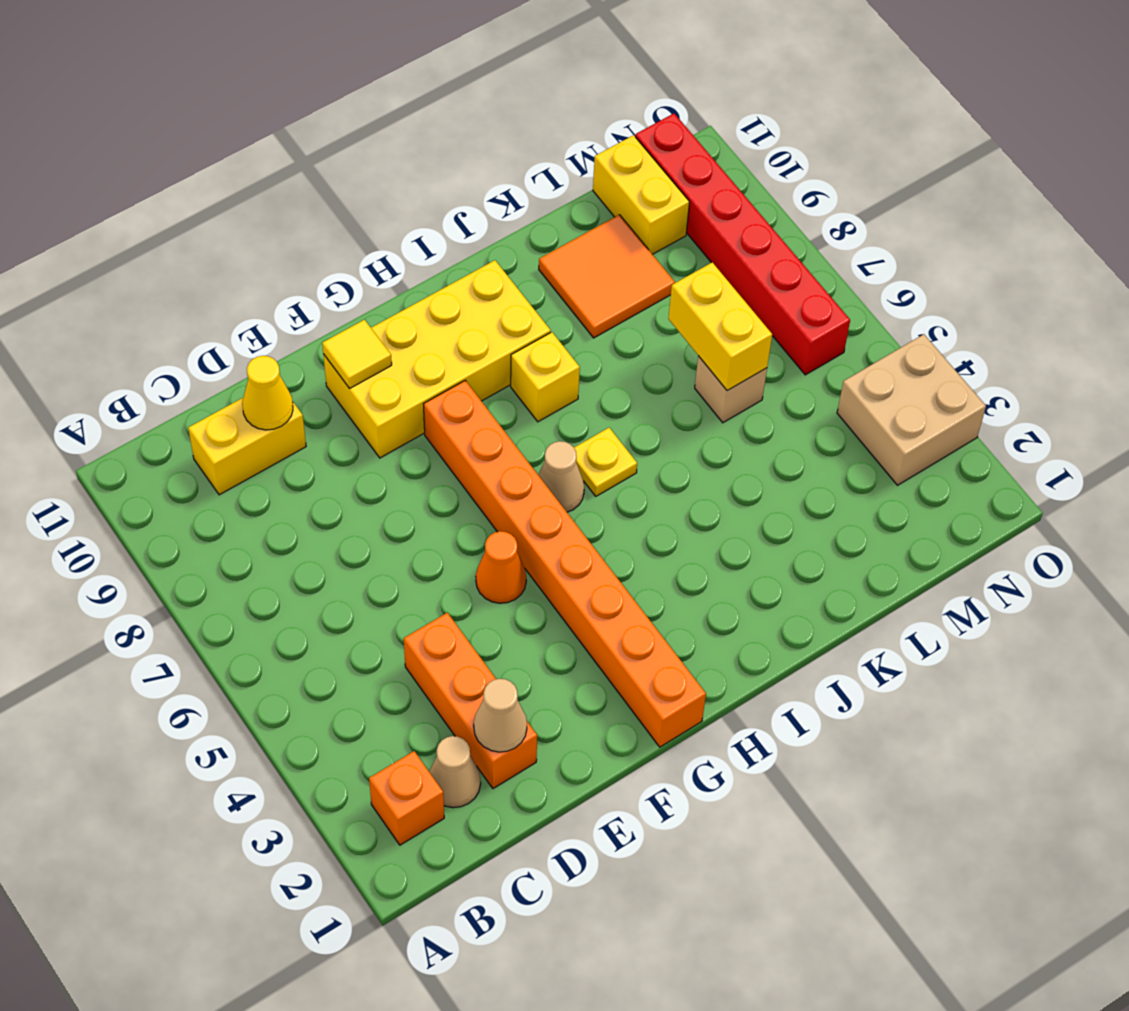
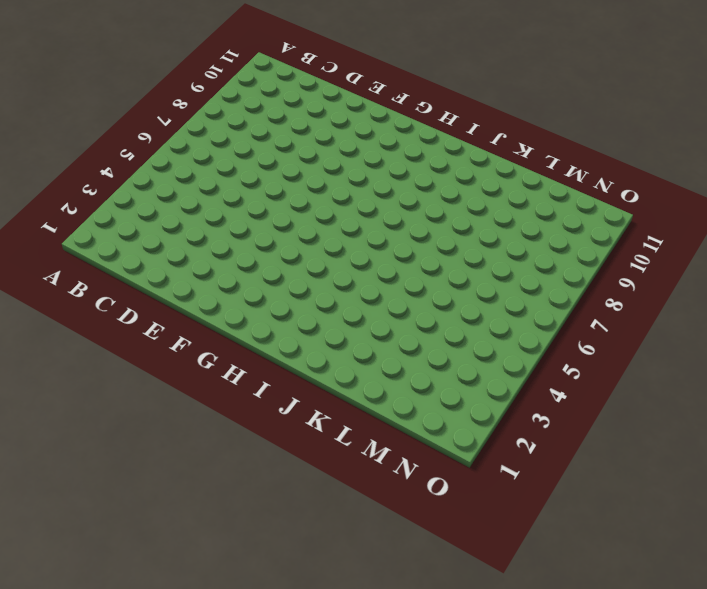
none -> orange brick B2 level 1
none -> tan cone C2 level 1
none -> yellow brick C10:D10 level 1

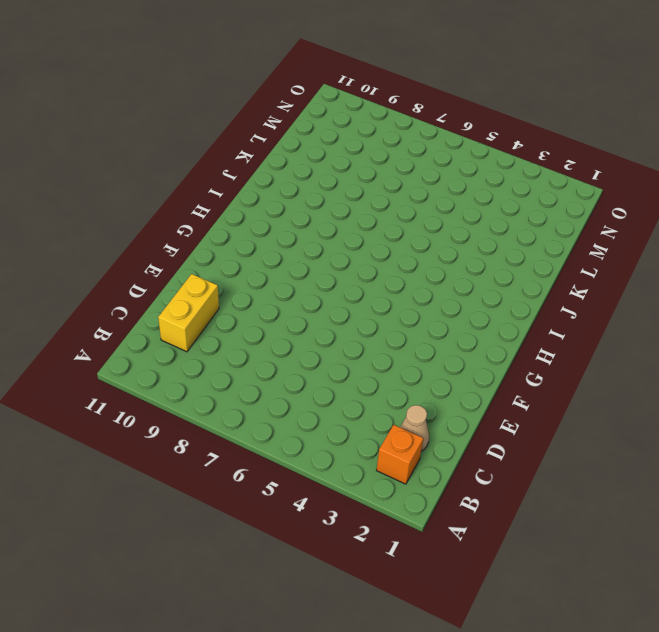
none -> orange brick D2:D4 level 1
none -> orange cone F5 level 1
none -> yellow brick F9:I10 level 1

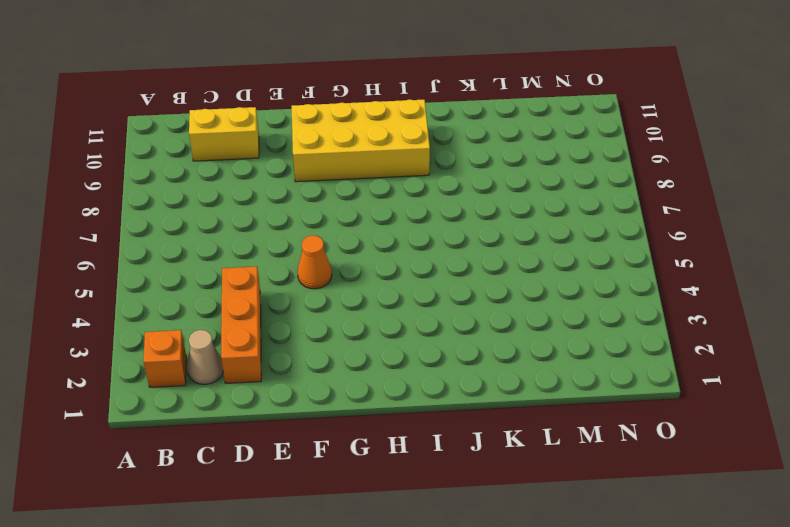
none -> orange brick G1:G8 level 1
none -> tan cone H6 level 1
none -> yellow plate I6 level 1

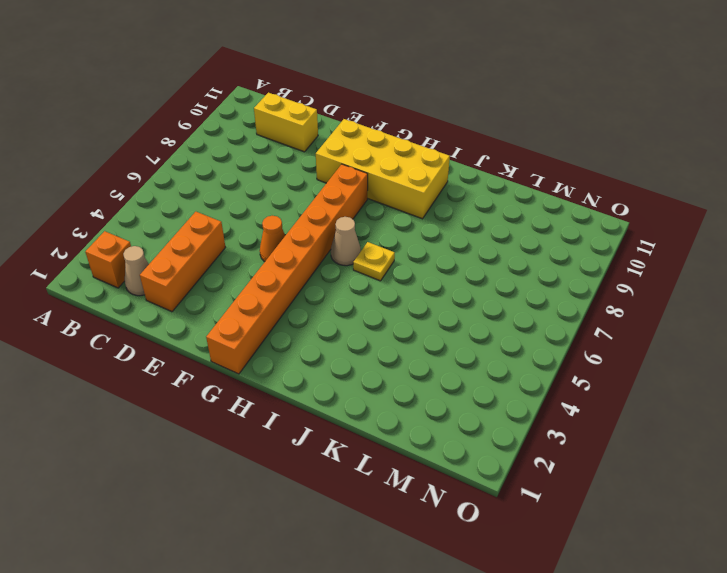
none -> yellow brick I8 level 1
none -> orange tile K9:L10 level 1
none -> tan brick L6 level 1

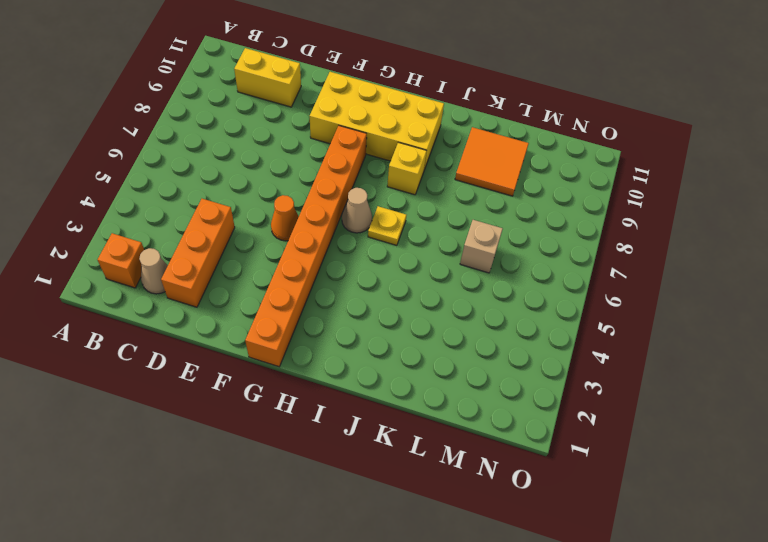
none -> yellow brick M10:M11 level 1
none -> tan brick N3:O4 level 1
none -> red brick N6:N11 level 1

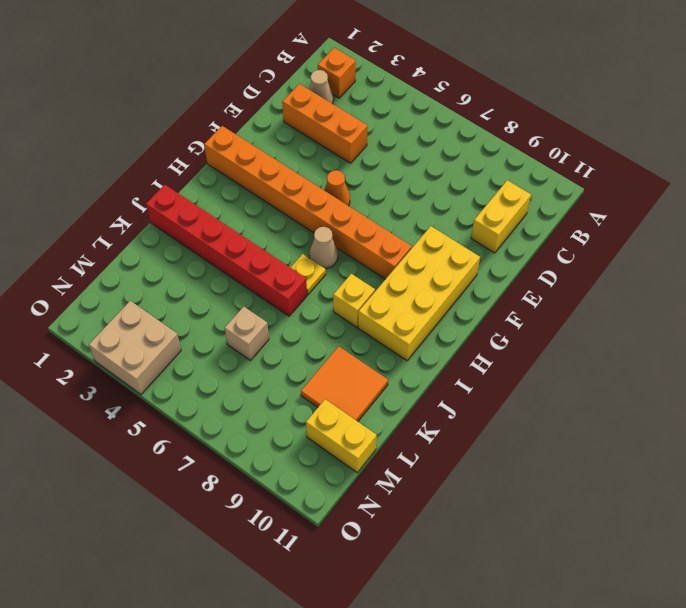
red brick J1:J6 level 1 -> red brick N6:N11 level 1
none -> tan cone D2 level 2
none -> yellow cone D10 level 2
none -> yellow tile F10 level 2

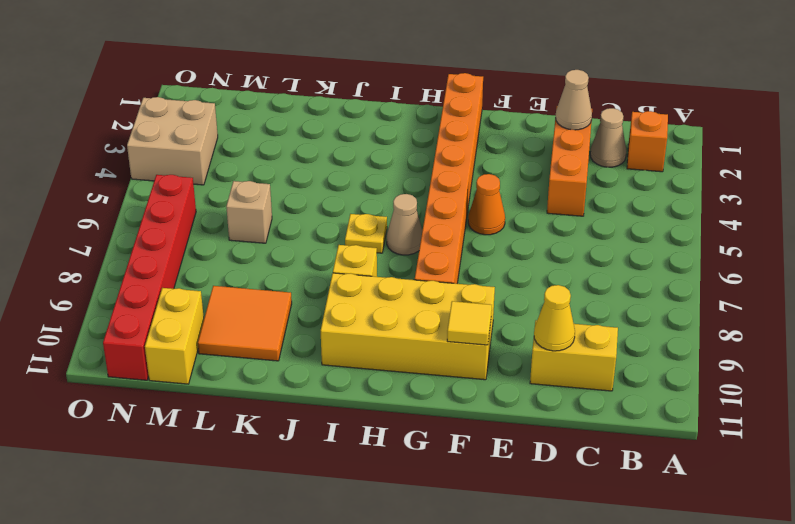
none -> yellow brick L6:L7 level 2

